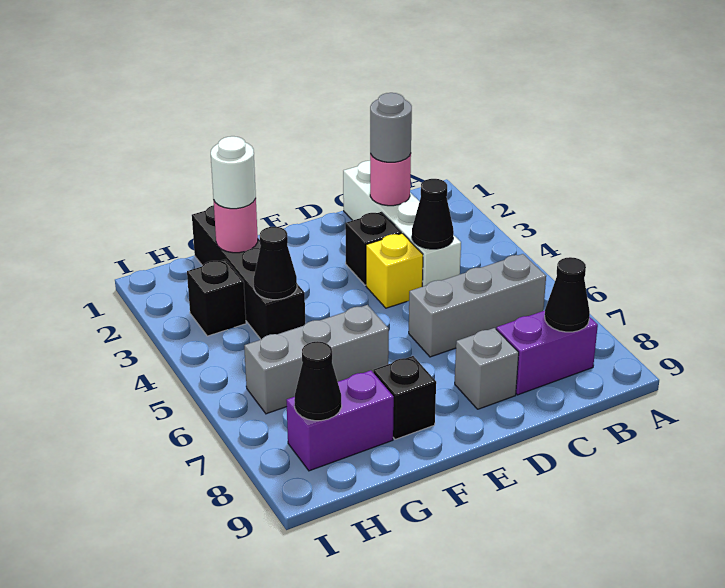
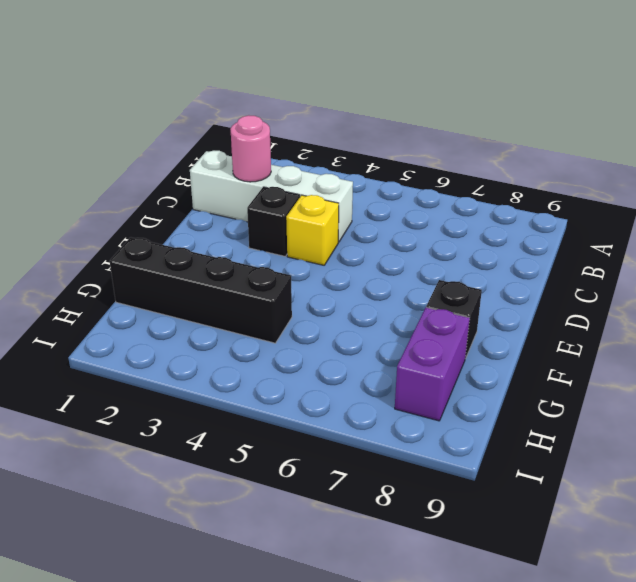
none -> grey brick B6:D6 level 1
none -> purple brick B8:C8 level 1
none -> grey brick D8 level 1

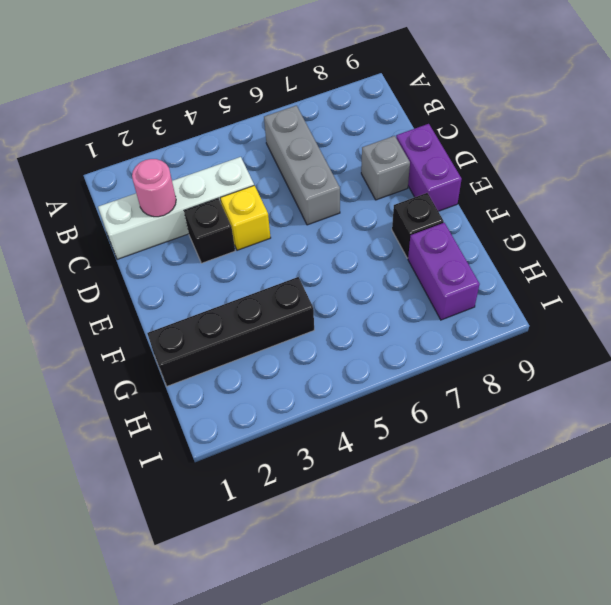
purple brick D9:E9 level 1 -> purple brick B8:C8 level 1
none -> grey brick F6:H6 level 1
none -> black brick H3 level 1
none -> black cone B8 level 2

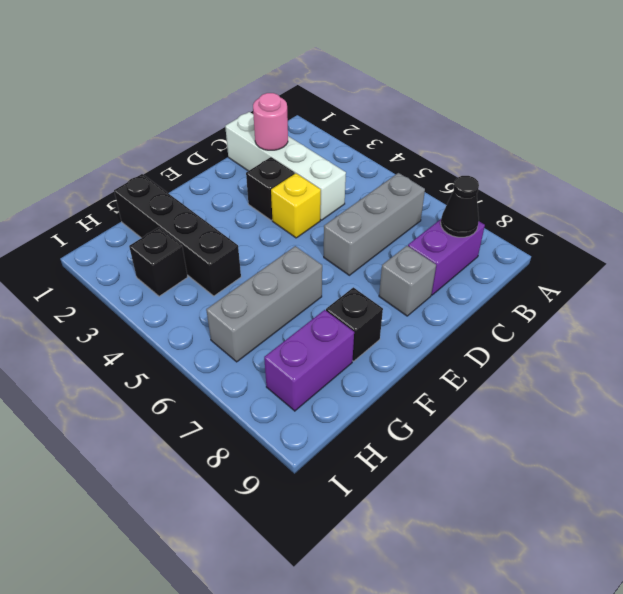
none -> black cone C4 level 2
none -> pink round brick G2 level 2
none -> black cone G4 level 2

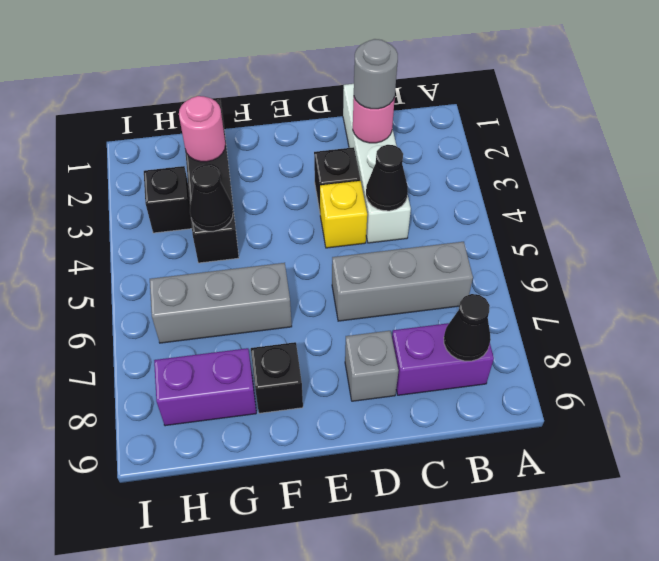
none -> black cone H8 level 2
none -> white round brick G2 level 3

